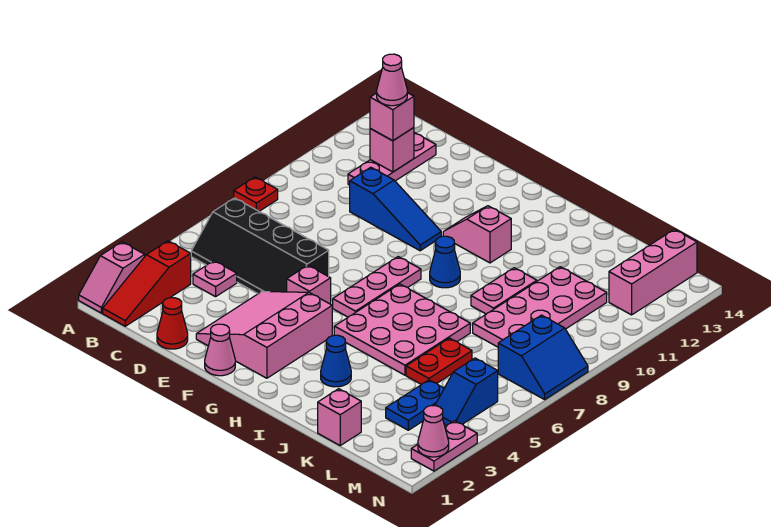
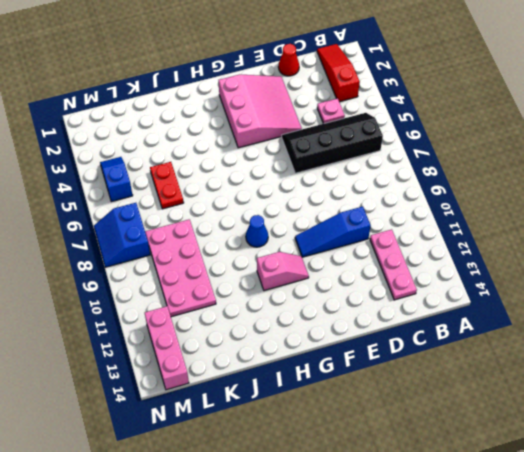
none -> pink slope A1:A2 level 1 top 2
none -> red plate A8 level 1
none -> pink cone F1 level 1

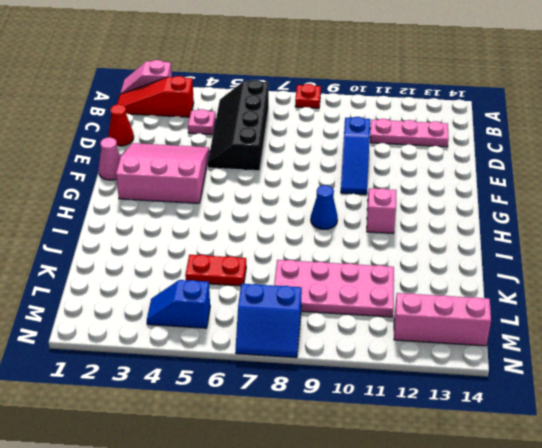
none -> pink brick F5 level 1
none -> pink plate G6:G8 level 1
none -> pink plate H5:J7 level 1

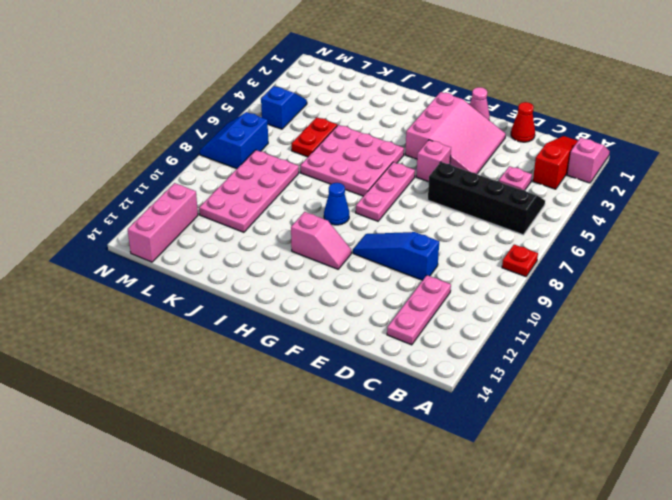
none -> blue cone I3 level 1
none -> pink plate J9:J10 level 1
none -> pink brick K1 level 1

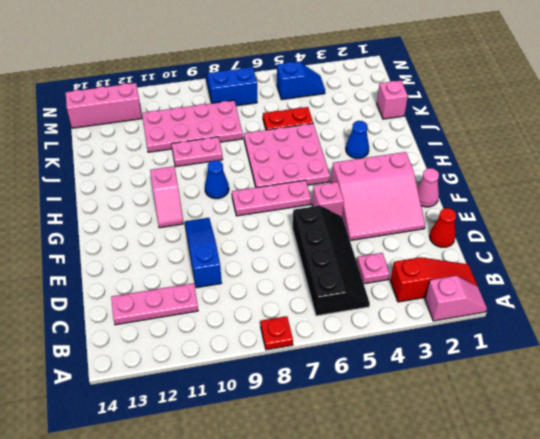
none -> blue plate L3:L4 level 1
none -> pink plate N2:N3 level 1
none -> pink brick C12 level 2

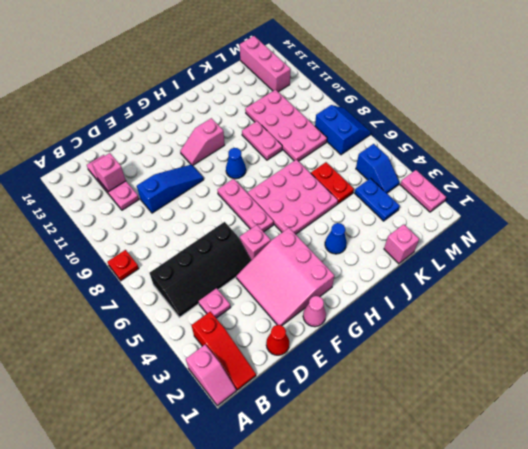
none -> pink cone N2 level 2
none -> pink brick C12 level 3
none -> pink cone C12 level 4

